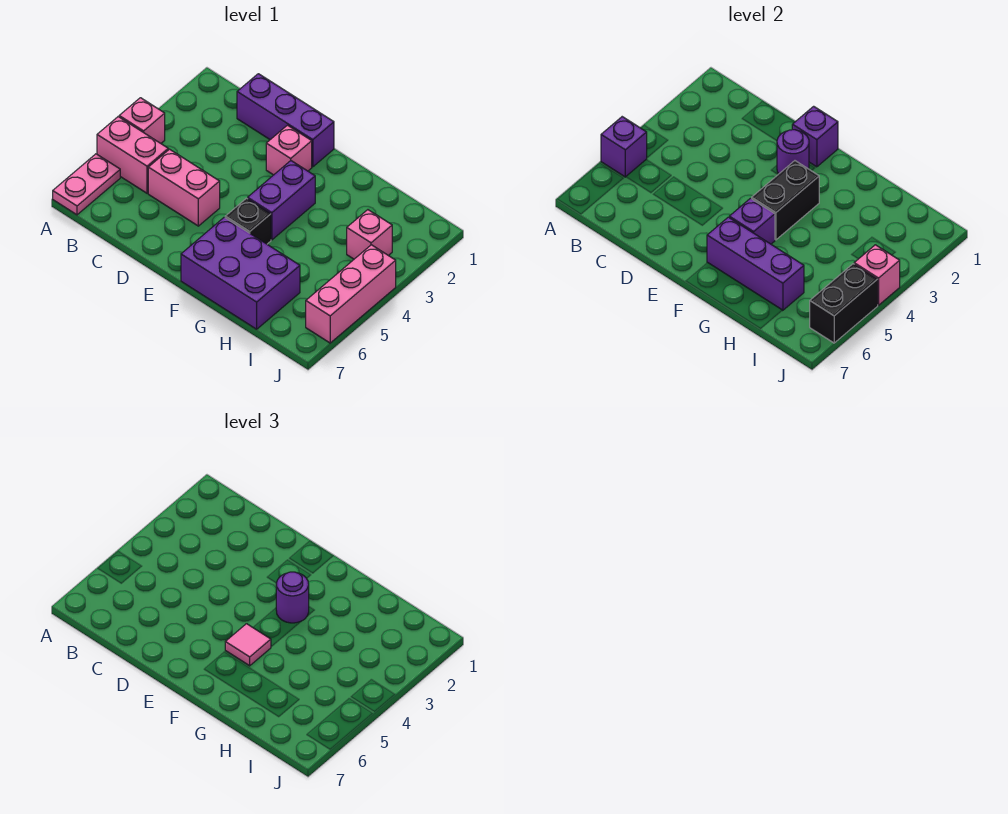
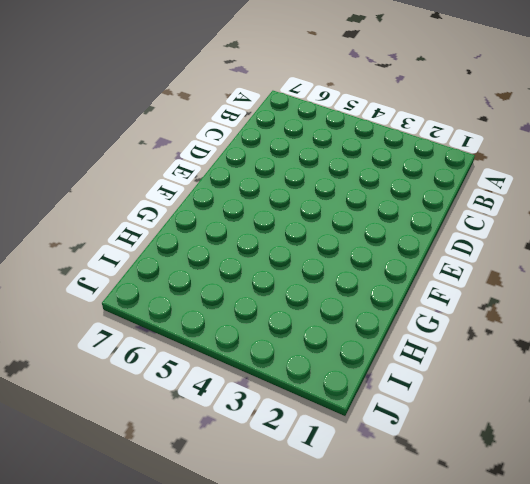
none -> pink brick A4 level 1
none -> pink brick A5:B5 level 1
none -> pink plate A6:A7 level 1

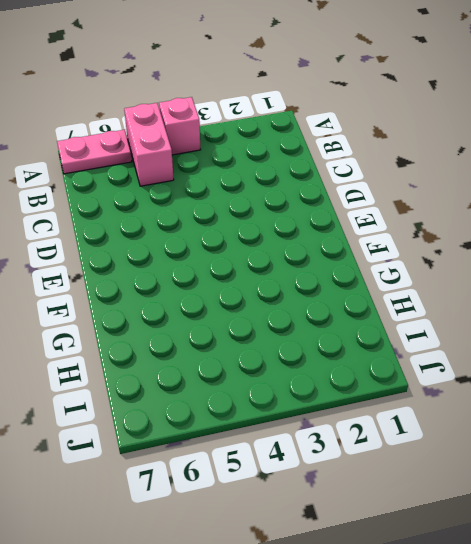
none -> purple brick C1:E1 level 1
none -> pink brick C5:D5 level 1
none -> pink brick E2 level 1

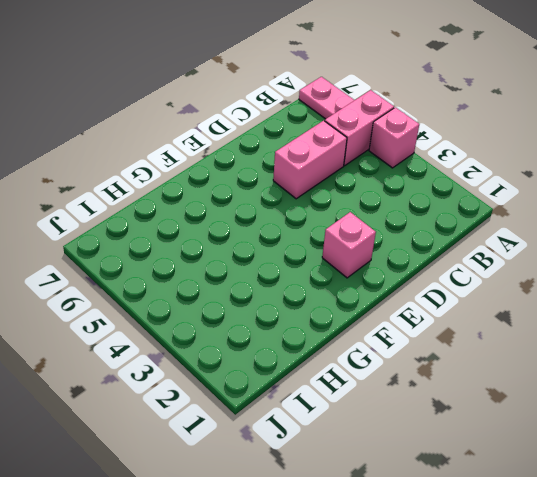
none -> purple brick C1:E1 level 1
none -> purple brick F3:F4 level 1
none -> black brick F5 level 1

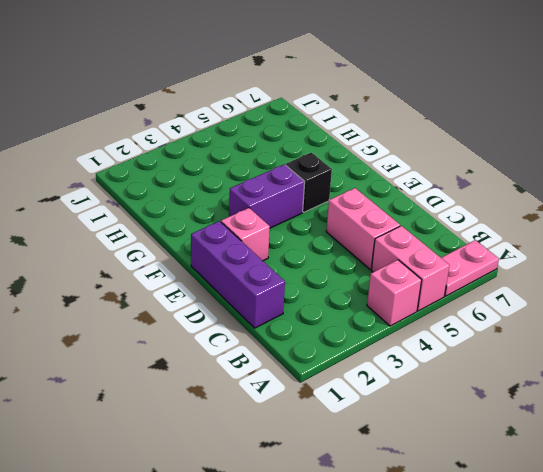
none -> purple brick F6:H7 level 1
none -> pink brick I3 level 1
none -> pink brick J4:J6 level 1

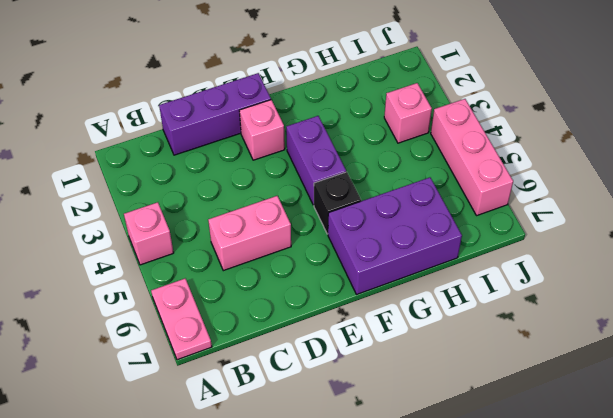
none -> pink brick A5:B5 level 1
none -> purple brick A5 level 2
none -> purple brick E1 level 2

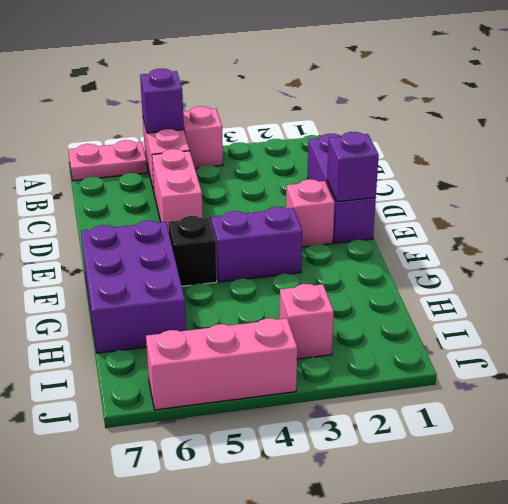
none -> purple round brick E2 level 2
none -> black brick F3:F4 level 2
none -> purple brick F5 level 2

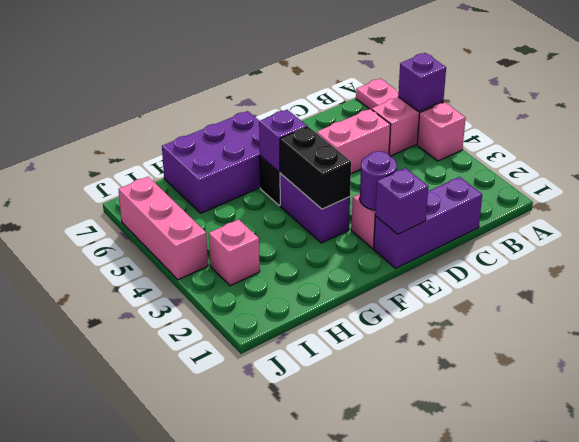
none -> purple brick F6:H6 level 2
none -> pink brick J4 level 2
none -> black brick J5:J6 level 2

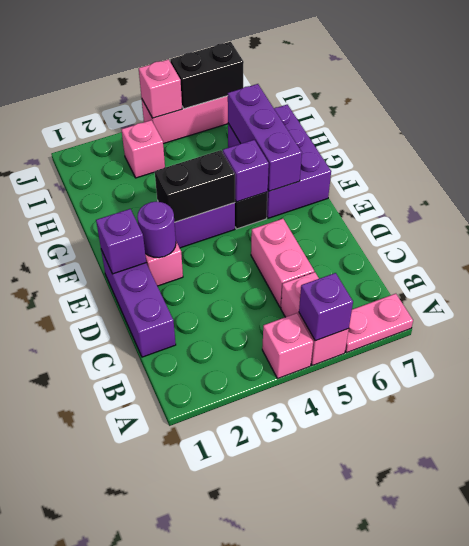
none -> purple round brick F3 level 3
none -> pink tile F5 level 3

